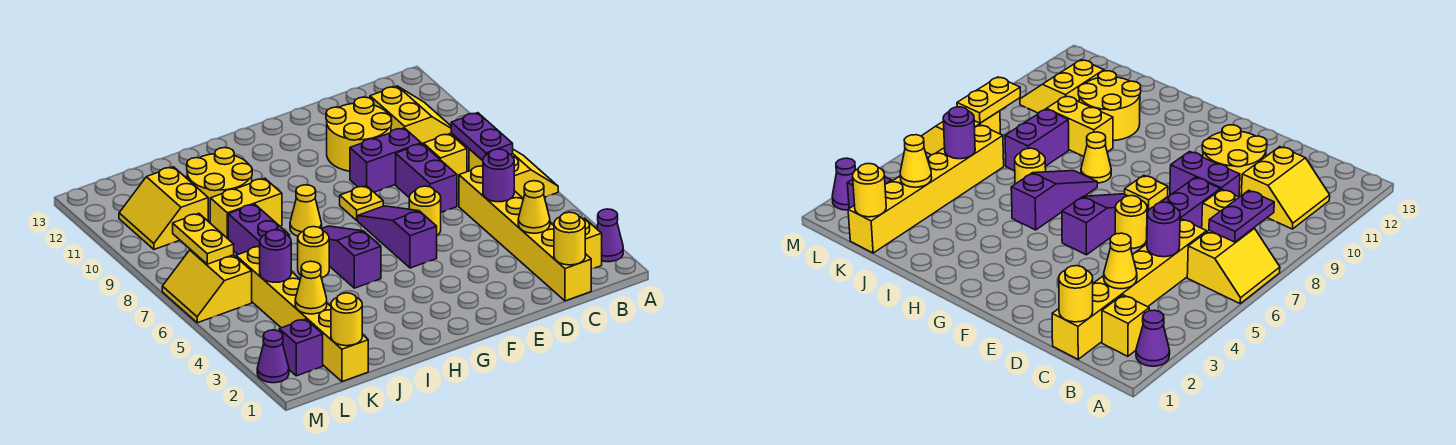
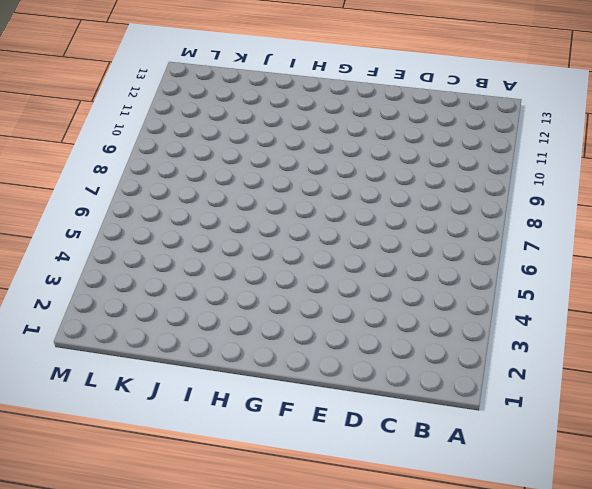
none -> purple cone A2 level 1
none -> yellow slope A6:B7 level 1 top B
none -> yellow brick B2 level 1
none -> yellow slope B10:C11 level 1 top C

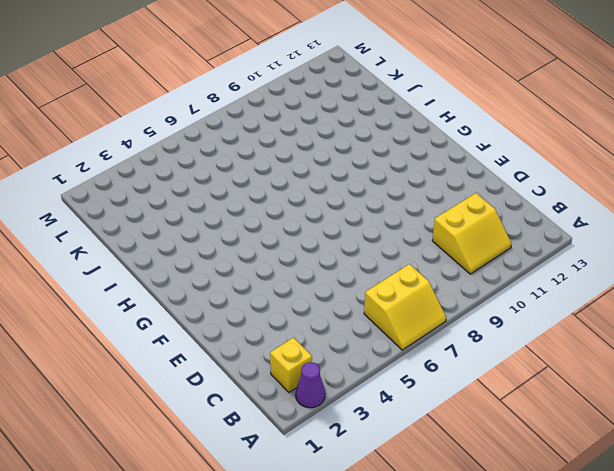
none -> yellow brick C1:C6 level 1
none -> yellow brick C8 level 1
none -> purple brick D7:D8 level 1
none -> purple brick D9:E9 level 1

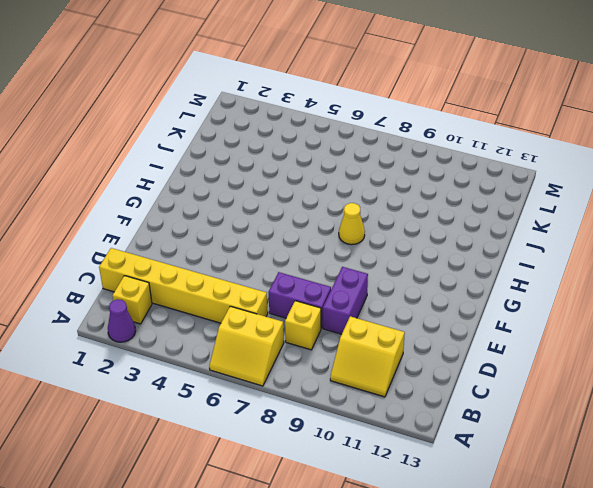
none -> yellow round brick D10:E11 level 1
none -> yellow round brick E6 level 1
none -> purple slope F5:F7 level 1 top 5
none -> yellow plate F8 level 1

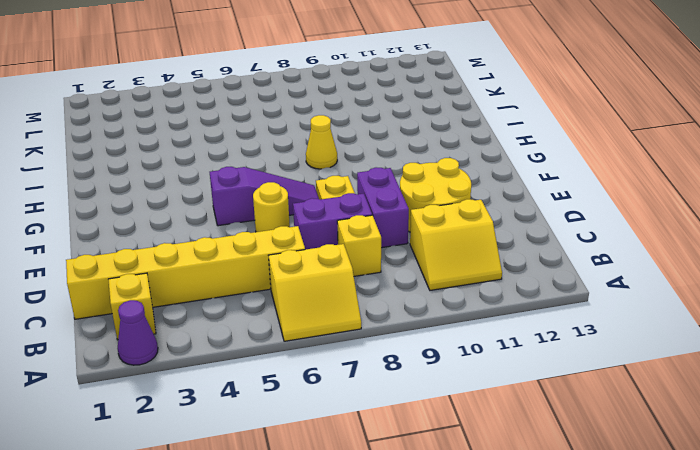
none -> purple slope H5:H7 level 1 top 5
none -> yellow round brick I6 level 1
none -> yellow brick I9:J9 level 1
none -> yellow round brick I10:J11 level 1

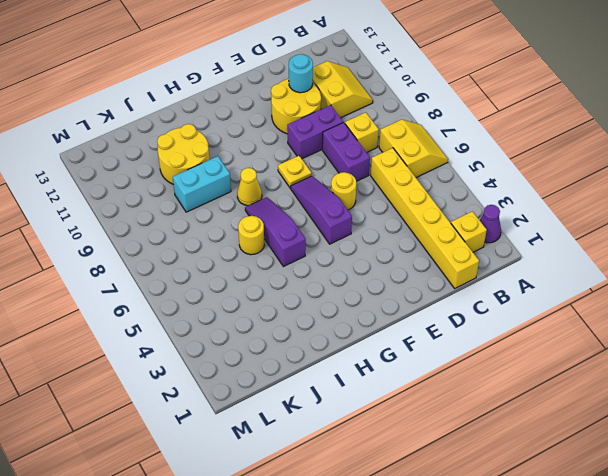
cyan round brick D11 level 2 -> none
cyan brick I9:J9 level 1 -> yellow brick I9:J9 level 1
none -> purple brick J7:J8 level 1
none -> yellow brick K1:K6 level 1
none -> yellow slope K10:L11 level 1 top K
none -> purple brick L2 level 1

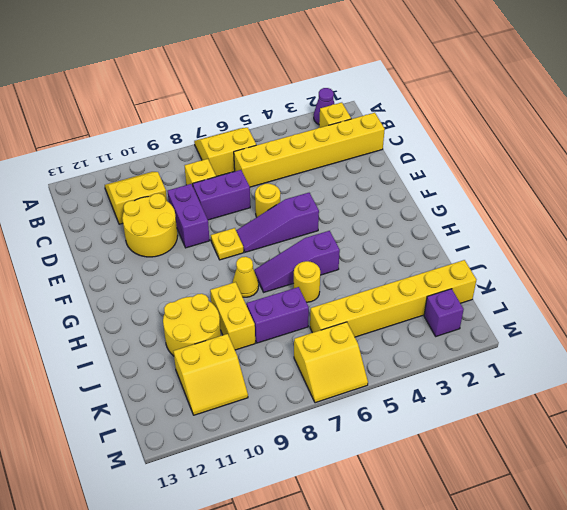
none -> purple cone M2 level 1
none -> purple plate B7:B8 level 2
none -> yellow round brick C1 level 2
none -> yellow cone C3 level 2

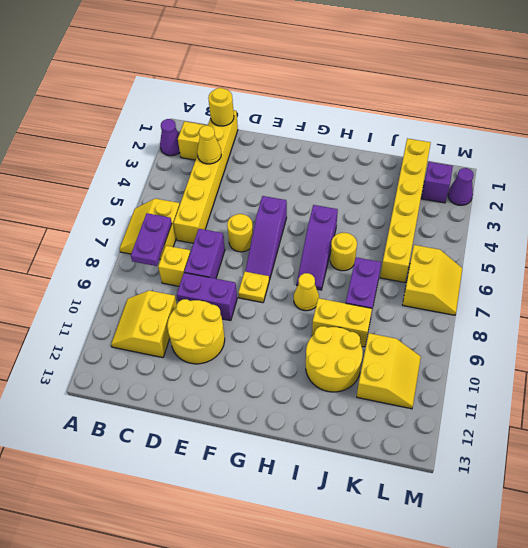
none -> purple round brick C5 level 2
none -> yellow round brick K1 level 2
none -> yellow cone K3 level 2
none -> purple round brick K5 level 2

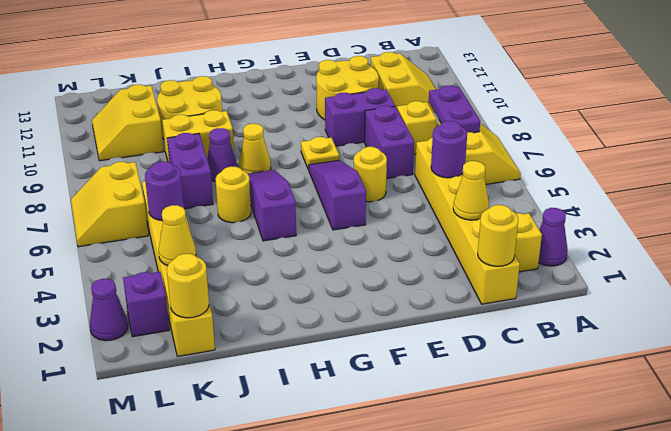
purple cone I8 level 1 -> none
none -> yellow plate L7:L8 level 2

